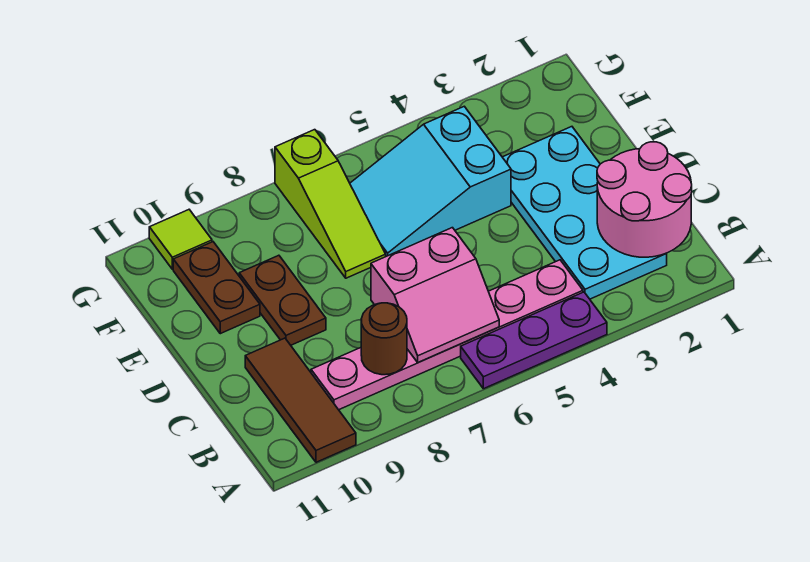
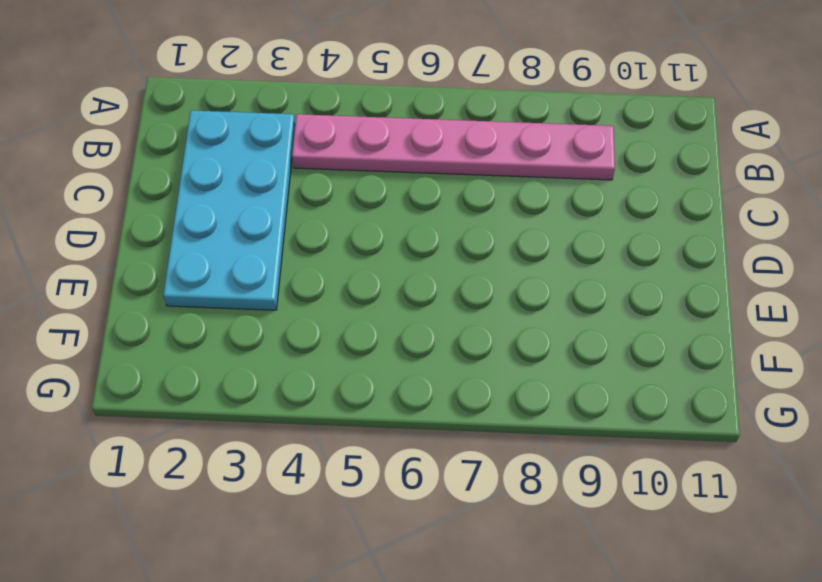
none -> purple plate A4:A6 level 1
none -> brown tile A10:C10 level 1
none -> brown plate D9:E9 level 1

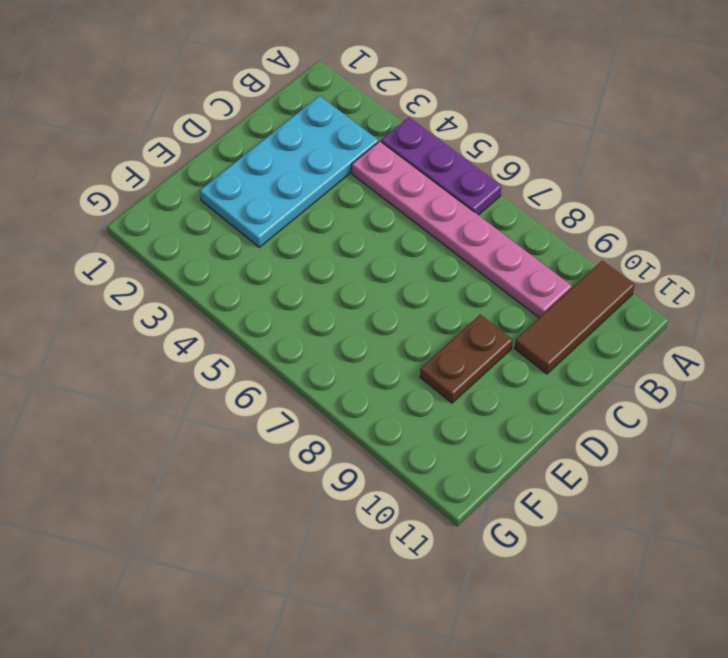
none -> cyan slope E4:F6 level 1 top 4
none -> lime slope E7:G7 level 1 top G
none -> brown plate E10:F10 level 1

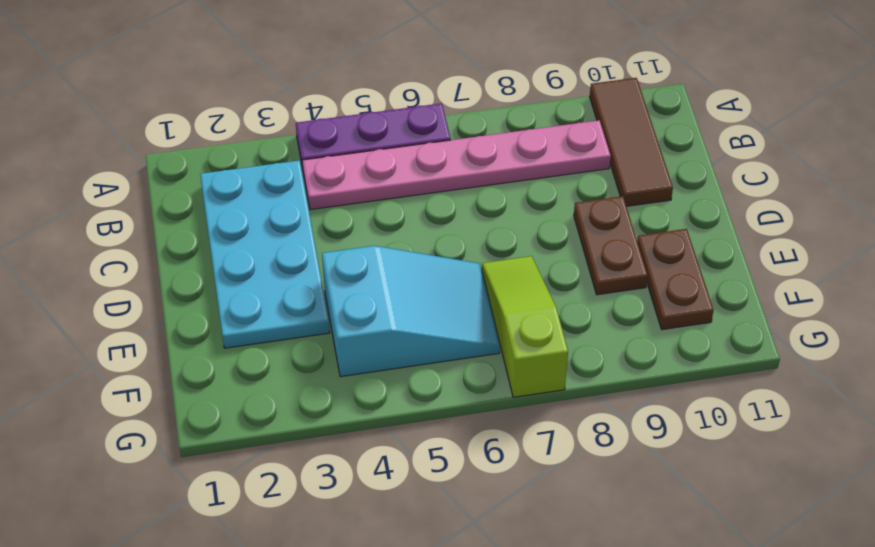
none -> lime tile G10 level 1
none -> pink round brick B1:C2 level 2
none -> pink slope B6:C7 level 2 top C

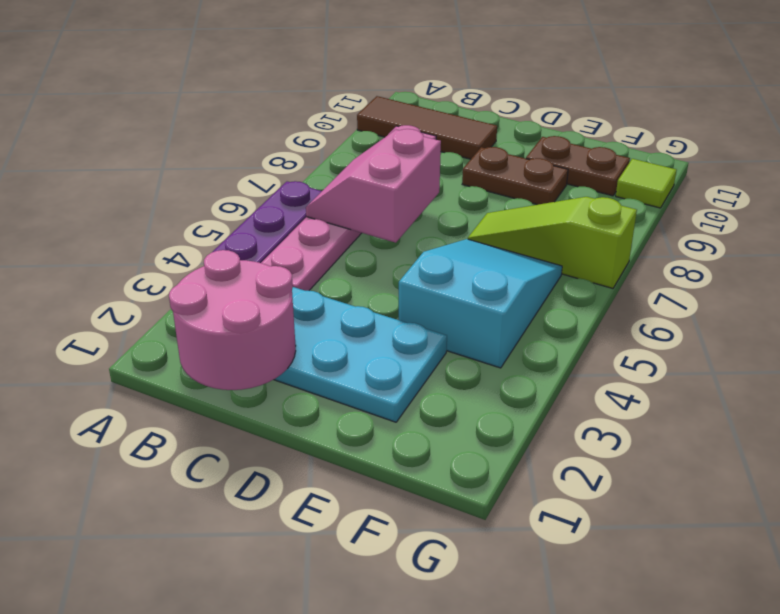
none -> brown round brick B8 level 2

